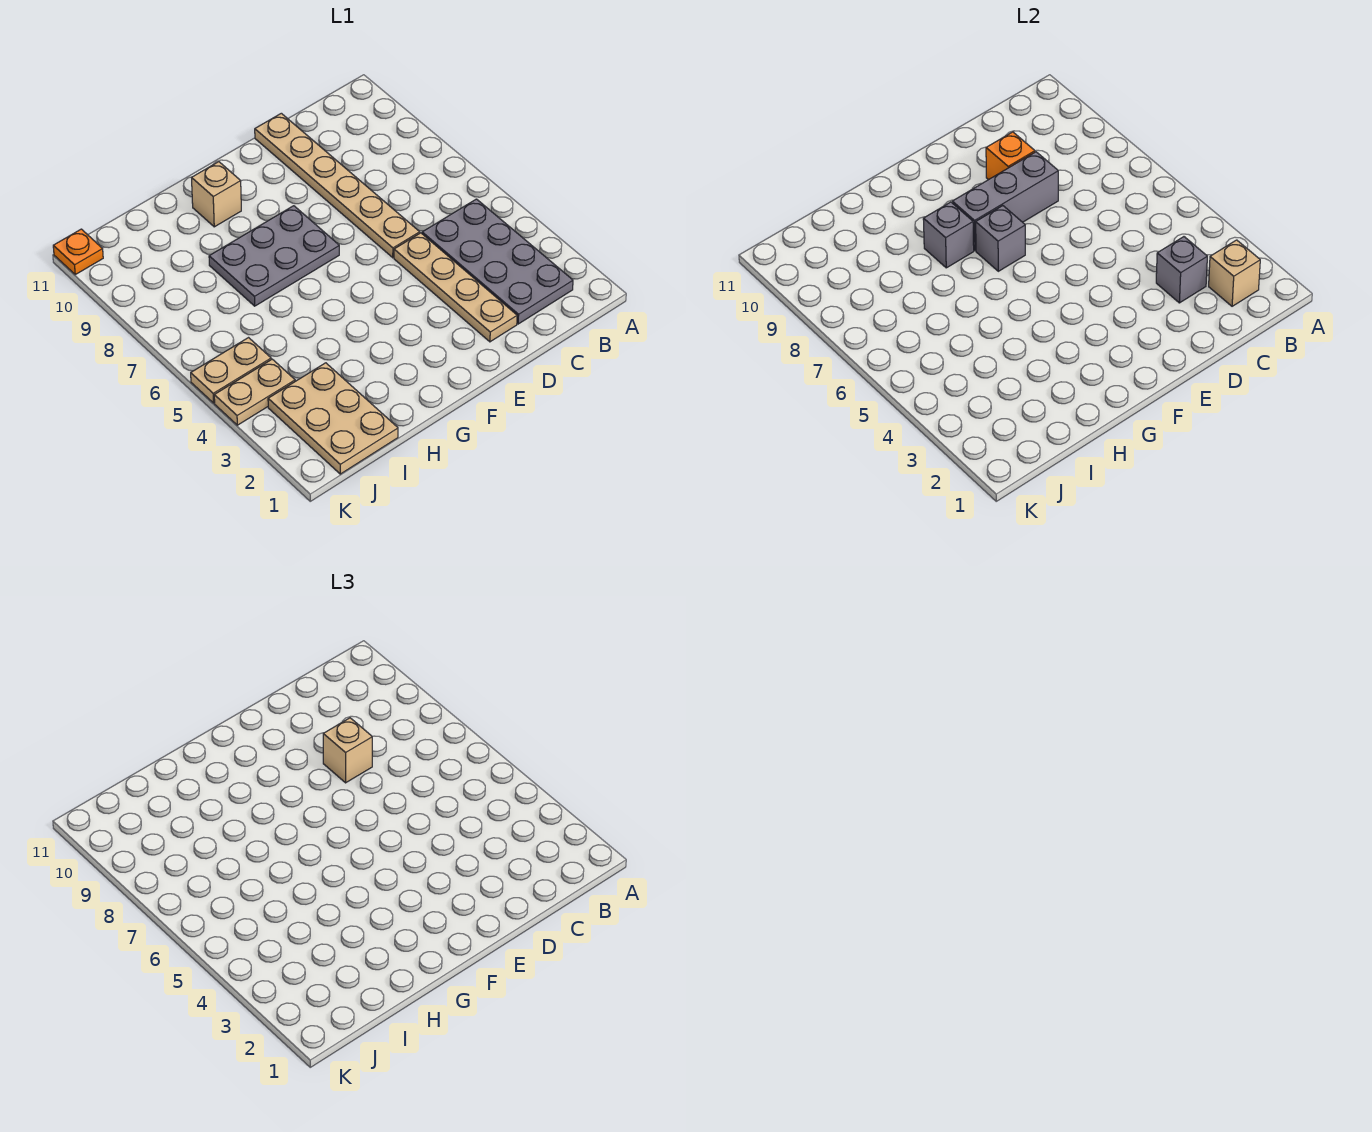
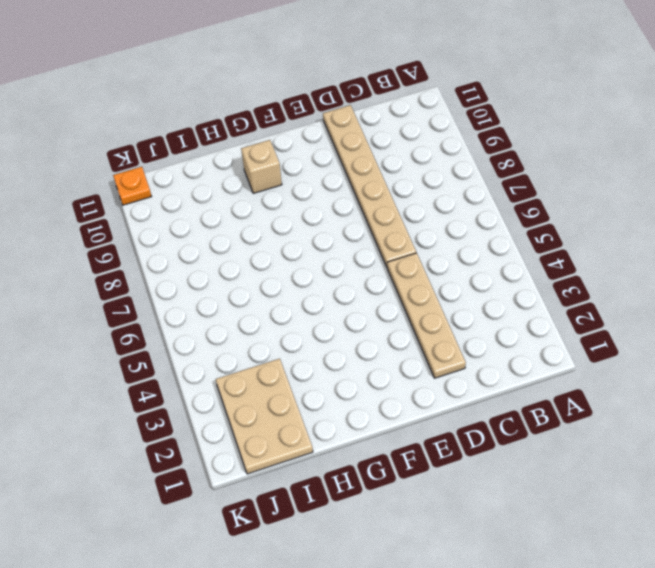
none -> grey plate B2:C5 level 1
none -> grey plate F7:H8 level 1
none -> tan plate J4:K4 level 1

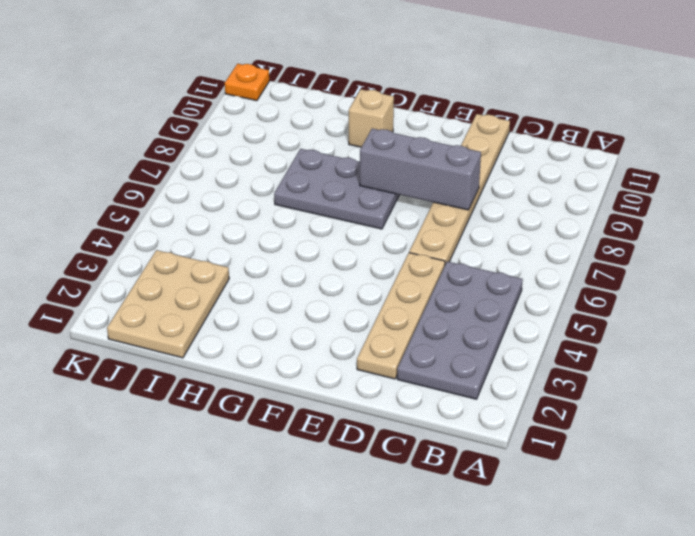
none -> tan plate J4:K4 level 1
none -> tan plate J5:K5 level 1
none -> tan brick B2 level 2

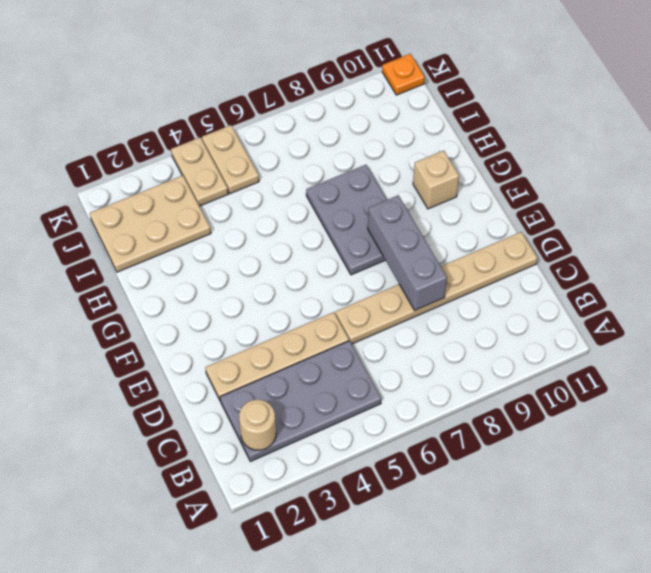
tan round brick B2 level 2 -> tan brick B2 level 2
none -> grey brick C3 level 2
none -> orange brick D9 level 2
none -> grey brick F7 level 2

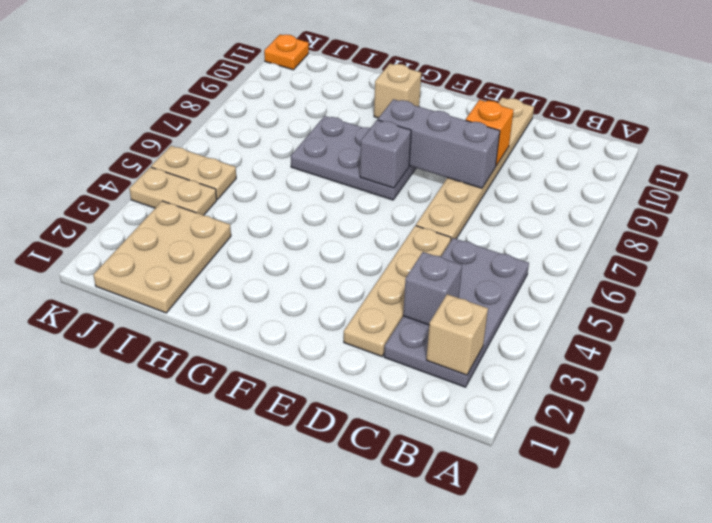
none -> grey brick G8 level 2
none -> tan brick D8 level 3

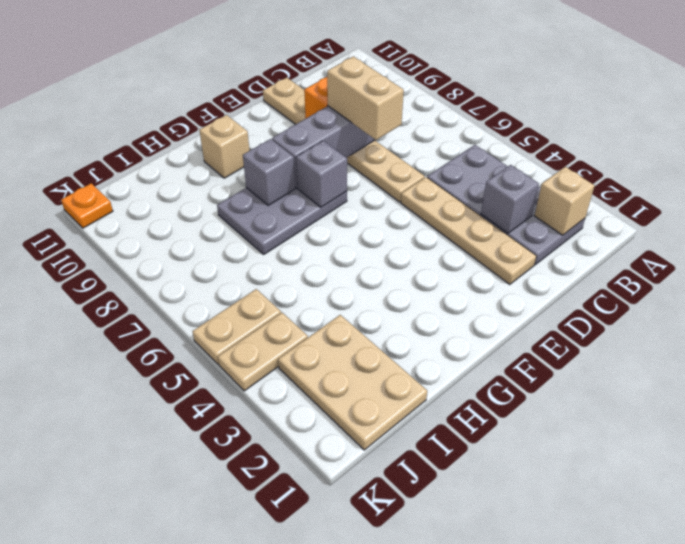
tan brick D7:D8 level 3 -> tan brick D8 level 3

